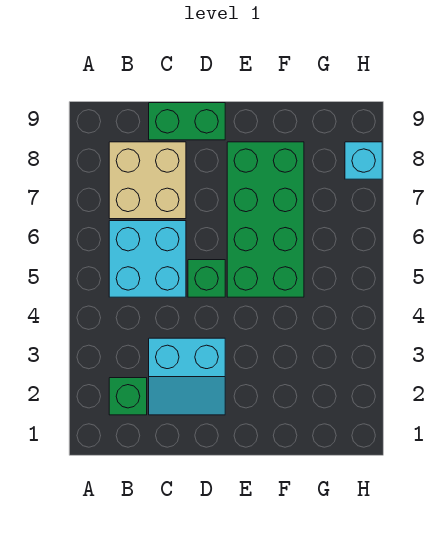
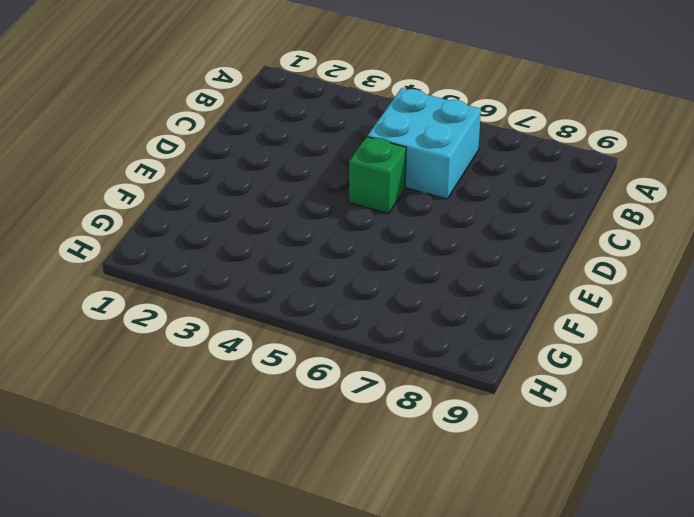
none -> green brick B2 level 1
none -> tan brick B7:C8 level 1

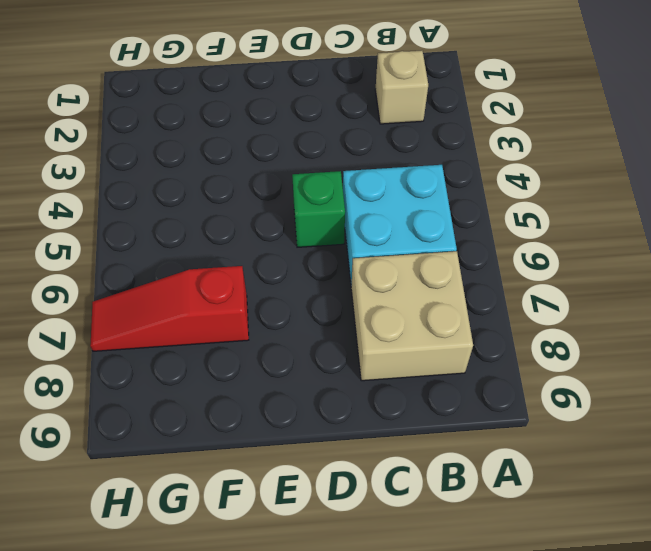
tan brick B2 level 1 -> green brick B2 level 1
red slope F7:H7 level 1 top F -> green brick E5:F8 level 1
none -> cyan slope C2:D3 level 1 top 3
none -> green brick C9:D9 level 1

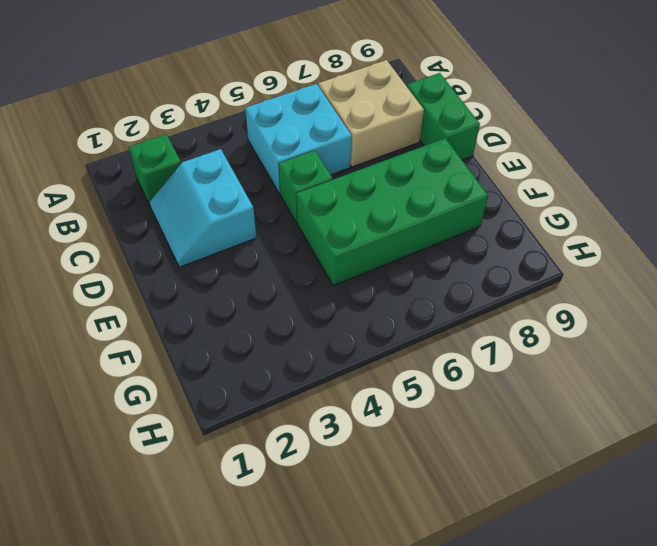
none -> cyan brick H8 level 1

